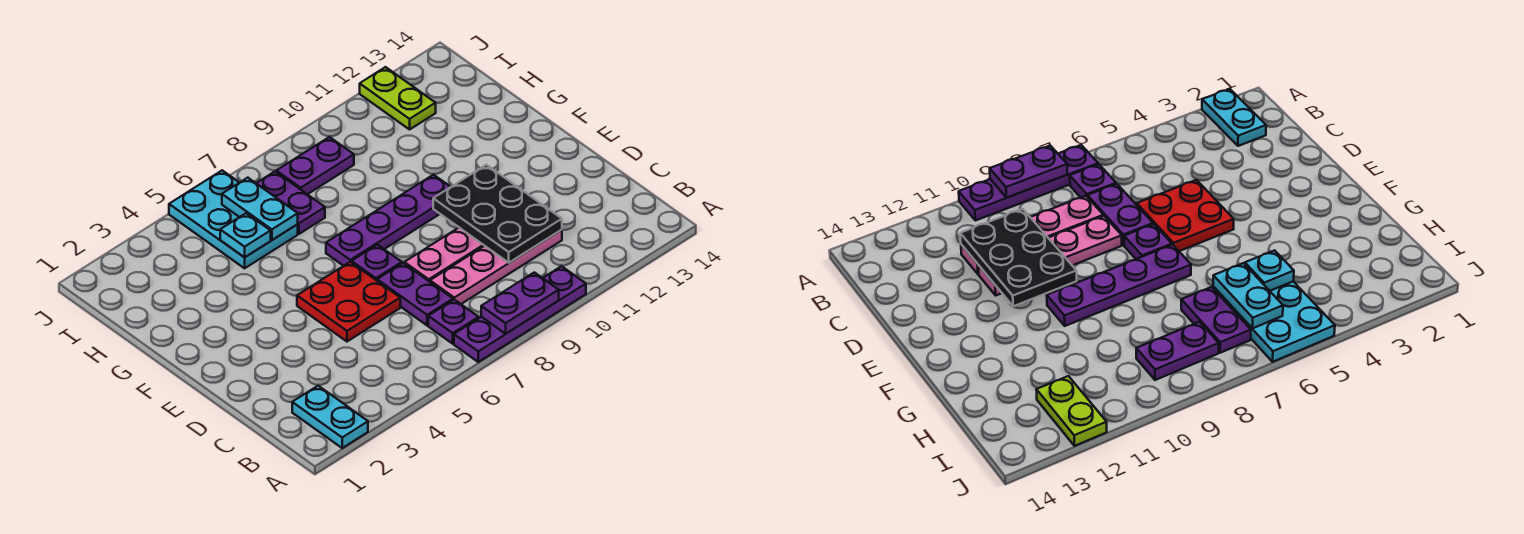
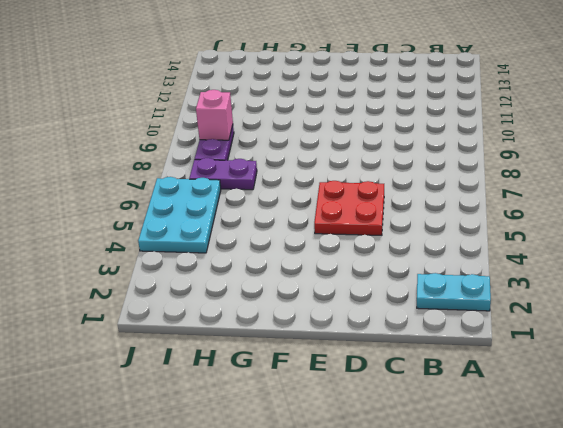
cyan plate I4:J6 level 1 -> cyan plate H5:J6 level 1
pink brick I9 level 2 -> none
none -> purple plate A7:A10 level 1
none -> purple plate B7 level 1
none -> purple plate C7:D7 level 1

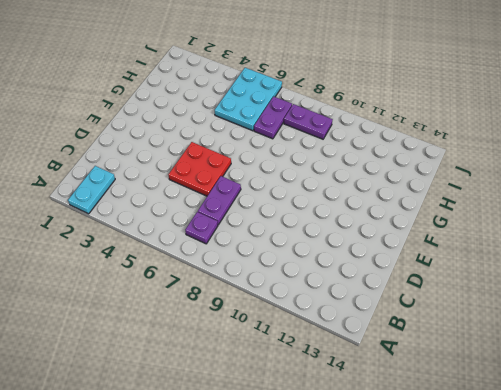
none -> purple plate A7:A10 level 1
none -> pink plate C8:C11 level 1
none -> pink plate D8:D11 level 1

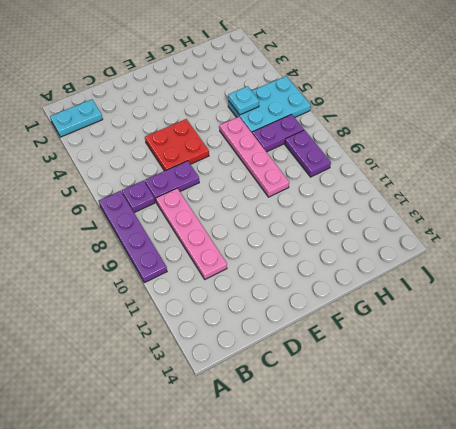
pink plate G6:G9 level 1 -> pink plate D8:D11 level 1
none -> purple plate E7 level 1
none -> purple plate F7:F10 level 1
none -> lime plate I12:J12 level 1

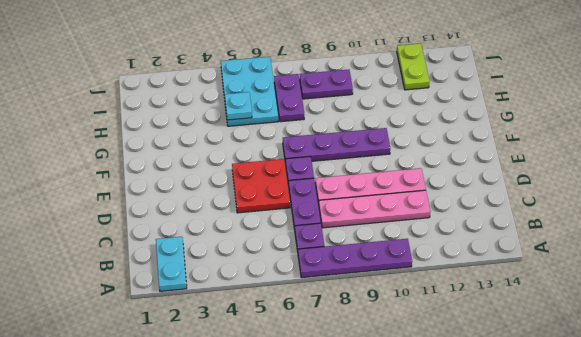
none -> purple plate A8:A9 level 2
none -> black plate C10:E11 level 2
none -> cyan plate H6:I6 level 2

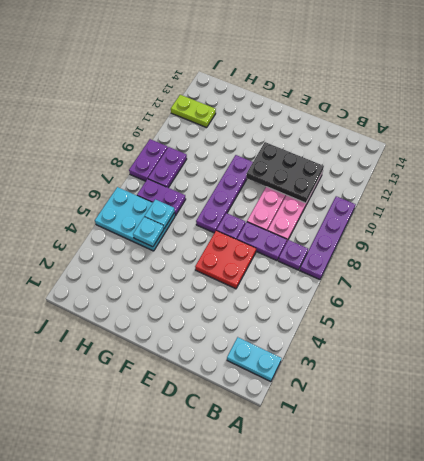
cyan plate H6 level 2 -> cyan plate H6:I6 level 2
purple plate J8:J9 level 1 -> purple plate A8:A9 level 2

